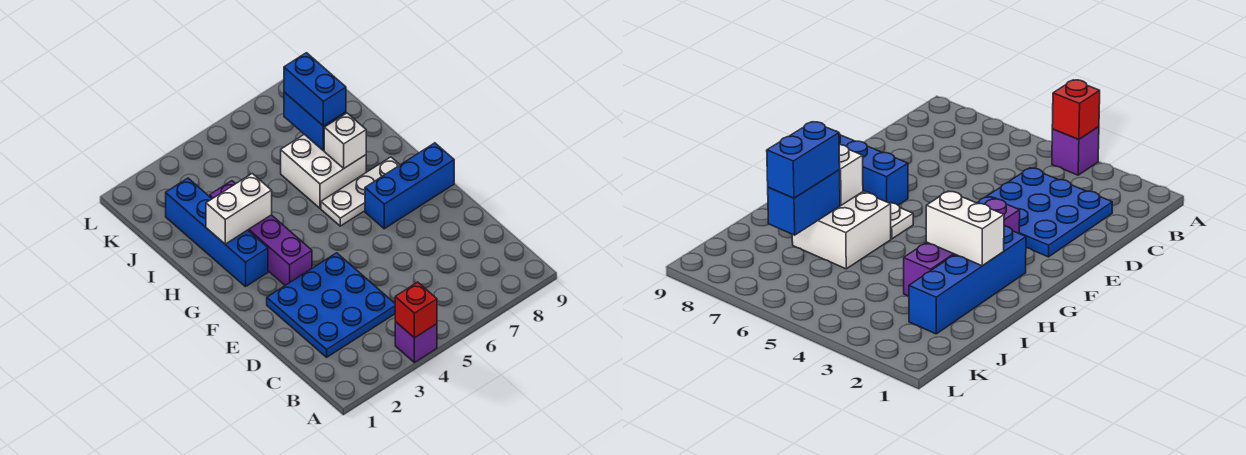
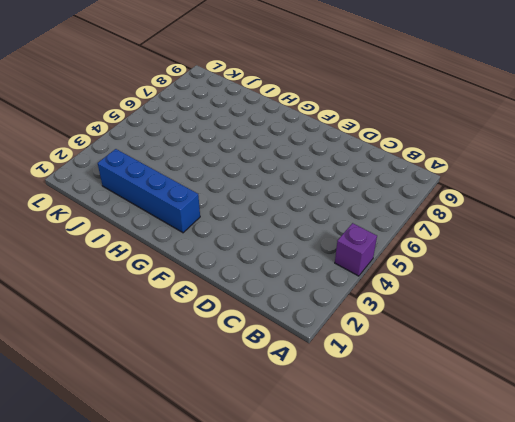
none -> blue plate C2:E4 level 1
none -> purple brick F3:I3 level 1
none -> blue brick F7:F9 level 1

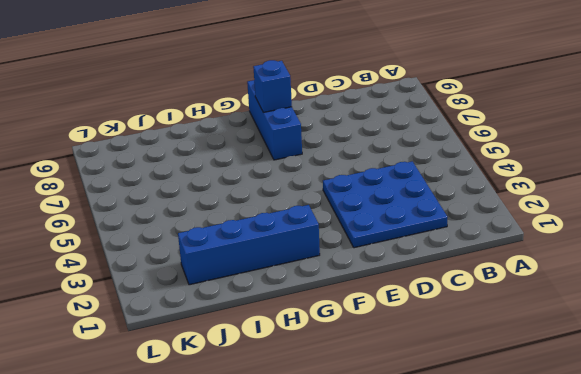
blue brick F8 level 2 -> none
none -> purple brick A4 level 1
none -> purple brick F3:I3 level 1
none -> white plate G6:G8 level 1

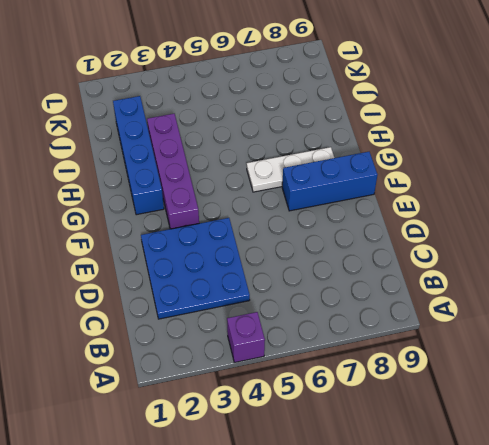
none -> white brick H6:I7 level 1
none -> red brick A4 level 2
none -> white brick H2:H3 level 2

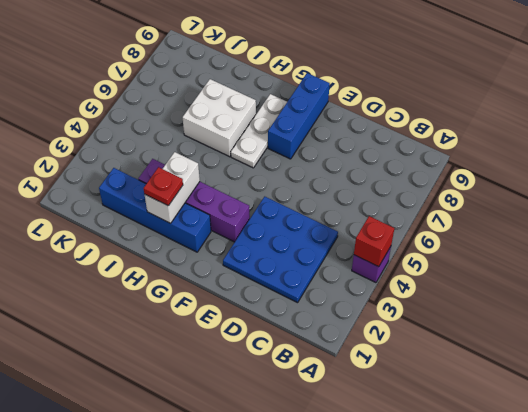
red plate H2 level 3 -> none
none -> white brick H7 level 2
none -> blue brick I7:J7 level 2
none -> blue brick I7:J7 level 3

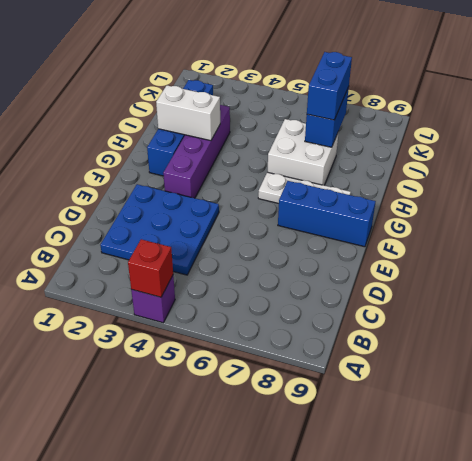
none -> white brick H7 level 2

